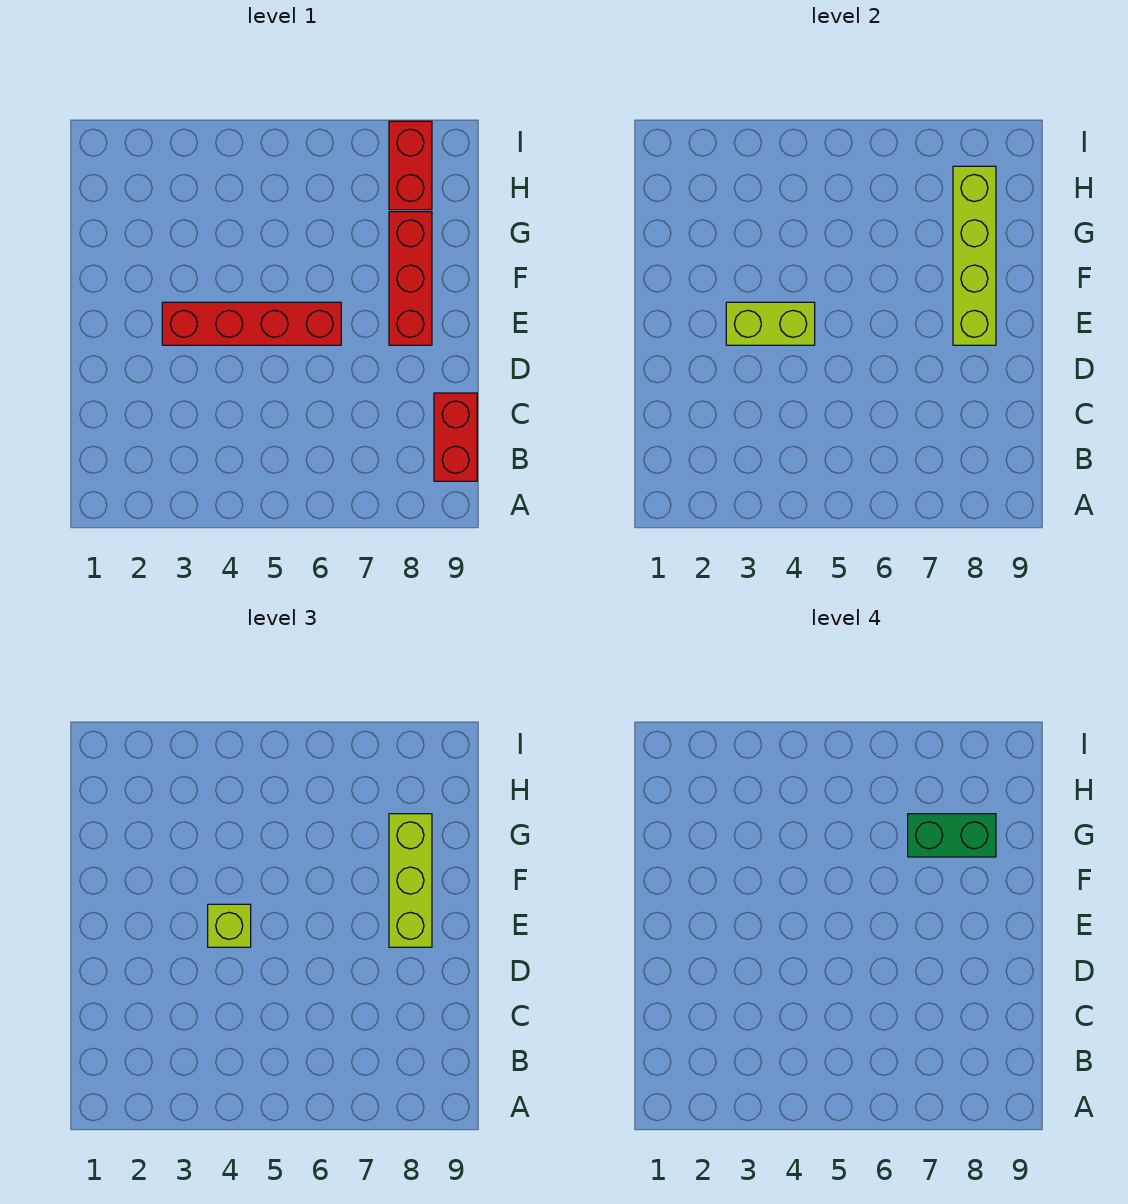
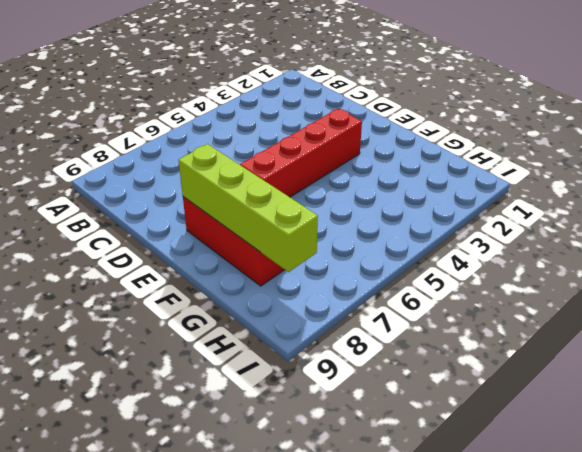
none -> red brick B9:C9 level 1
none -> red brick H8:I8 level 1

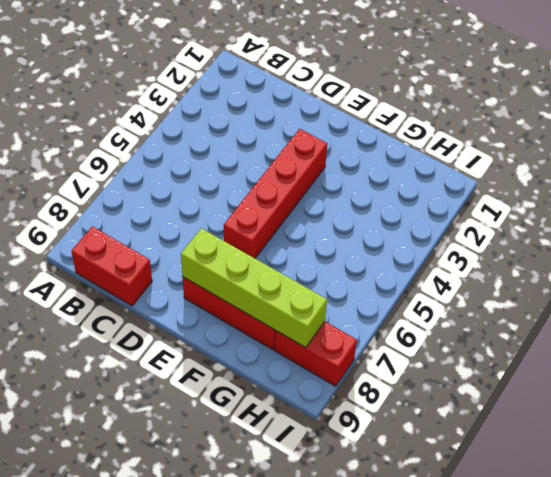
none -> lime brick E3:E4 level 2
none -> lime brick E4 level 3

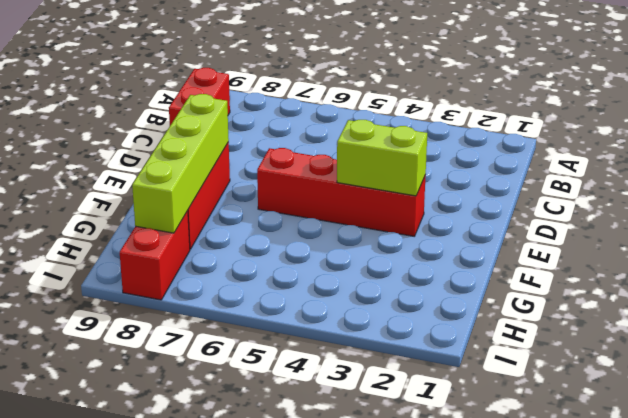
none -> lime brick E4 level 3
none -> lime brick E8:G8 level 3

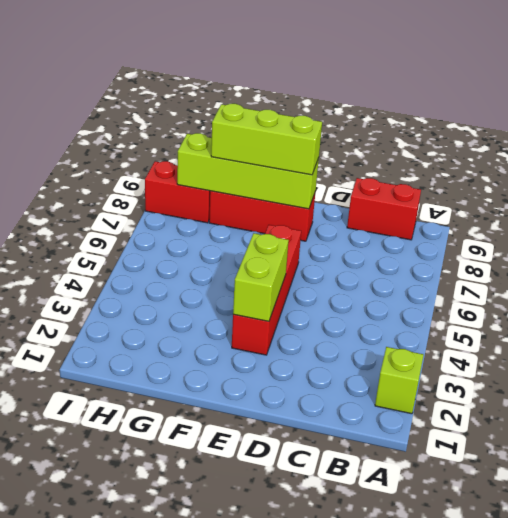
lime brick A2 level 1 -> lime brick E4 level 3
none -> green brick G7:G8 level 4

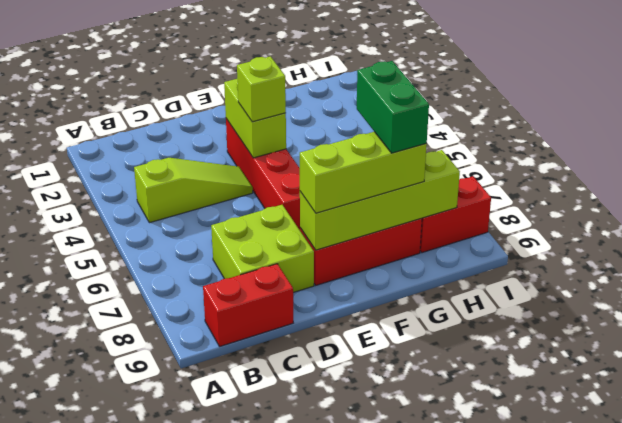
lime slope B4:D4 level 1 top B -> none
lime brick C7:D8 level 1 -> none

